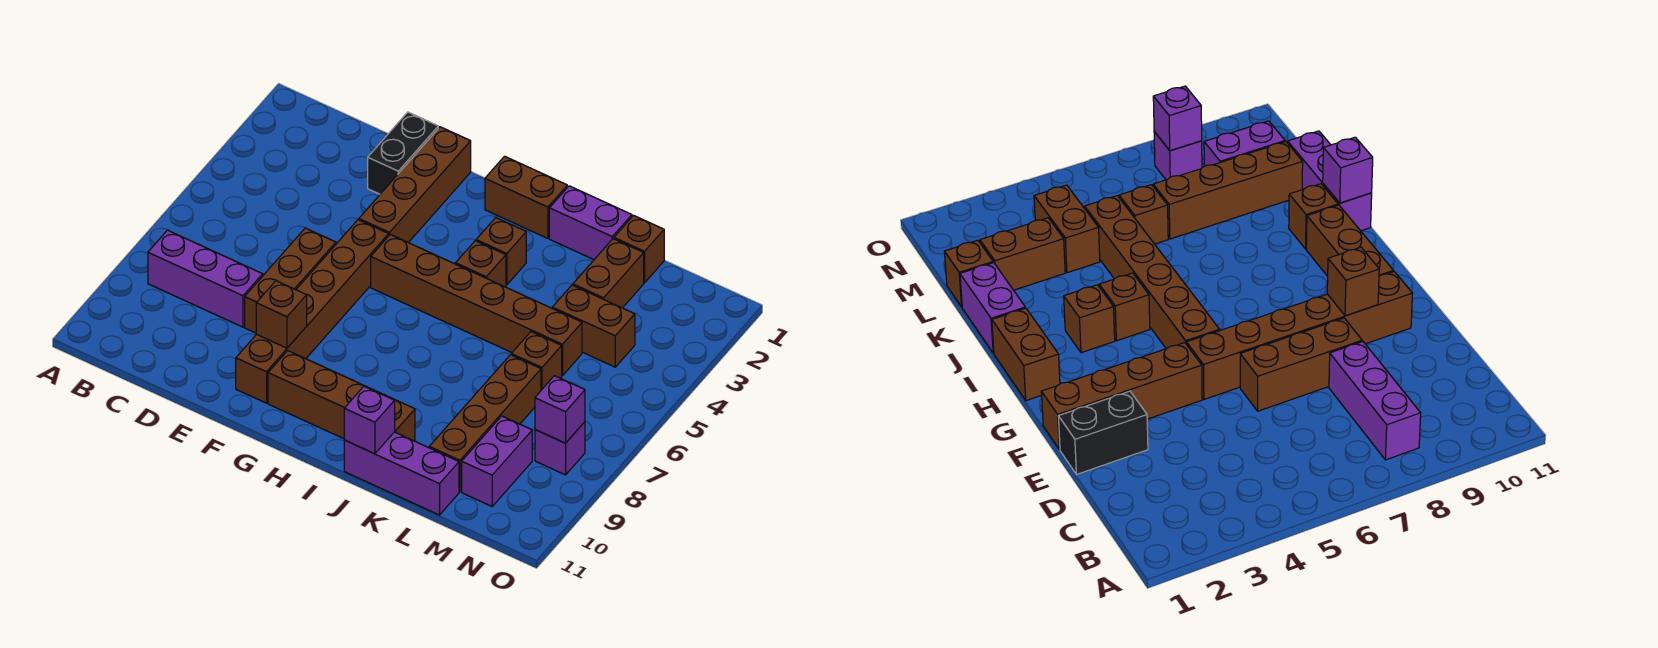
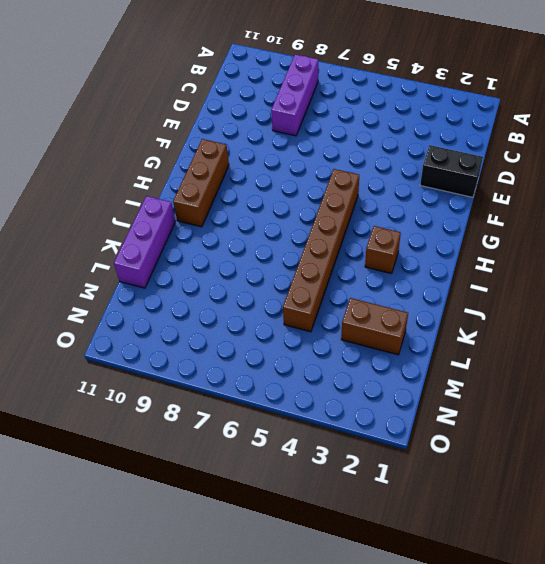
none -> brown brick E6:E8 level 1
none -> brown brick F1:F4 level 1
none -> brown brick F5:F10 level 1

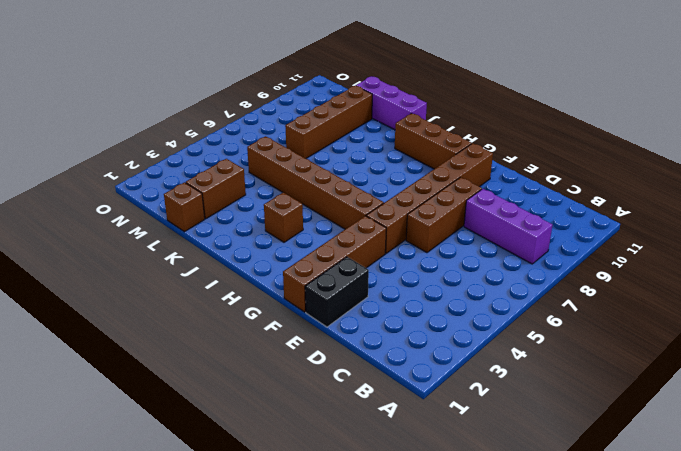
none -> brown brick H1:I1 level 1
none -> brown brick I4 level 1
none -> purple brick J1:K1 level 1

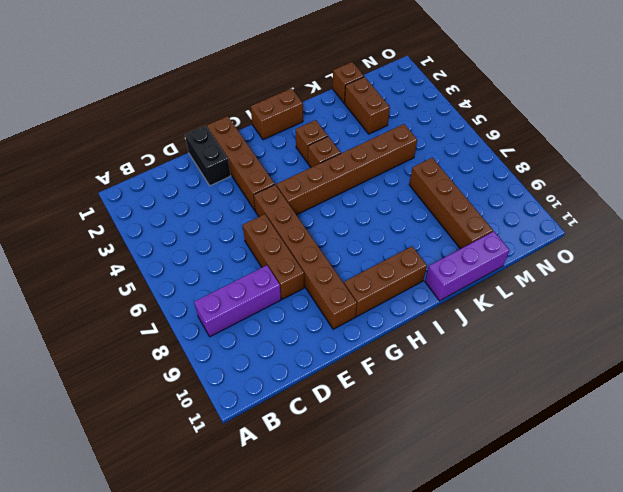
none -> purple brick J1:K1 level 1
none -> brown brick J10 level 1
none -> brown brick L4:M4 level 1

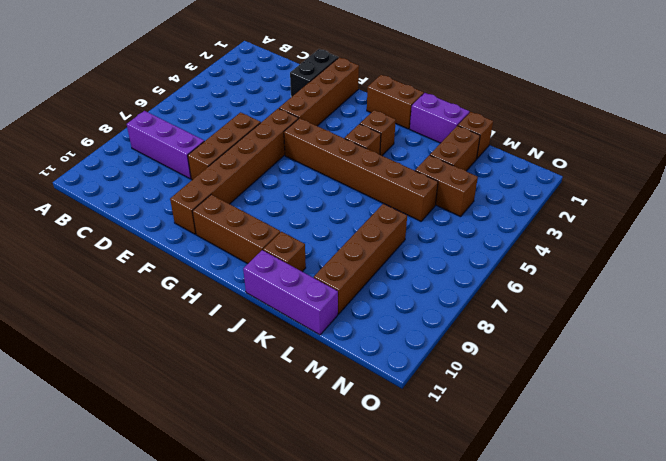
none -> brown brick L6 level 1
none -> purple brick M9:M10 level 1
none -> purple brick N8 level 1

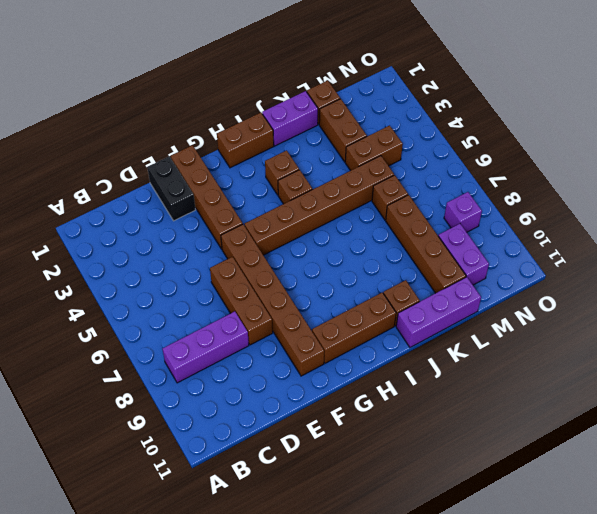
none -> brown brick F9 level 2
none -> purple brick J11 level 2
none -> purple brick N8 level 2

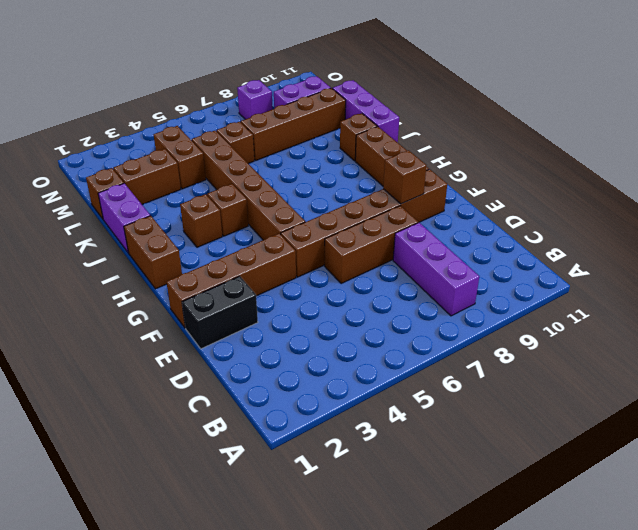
none -> purple brick J11 level 2
none -> purple brick N8 level 2

